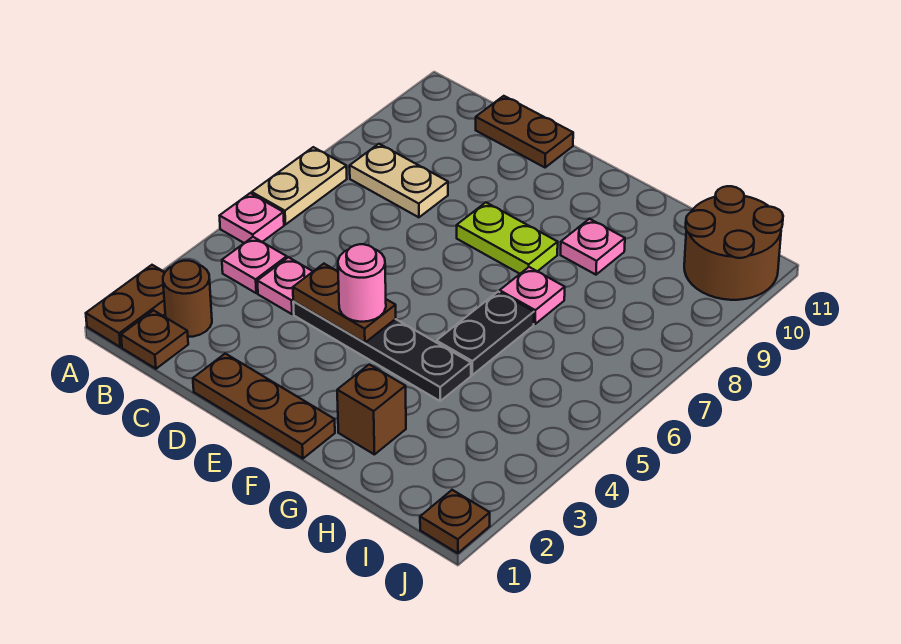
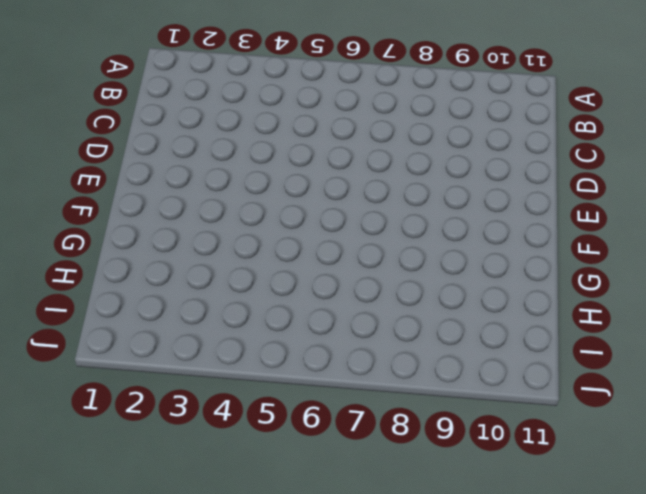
none -> brown plate A1:A2 level 1
none -> pink plate A5 level 1
none -> tan plate A6:A7 level 1

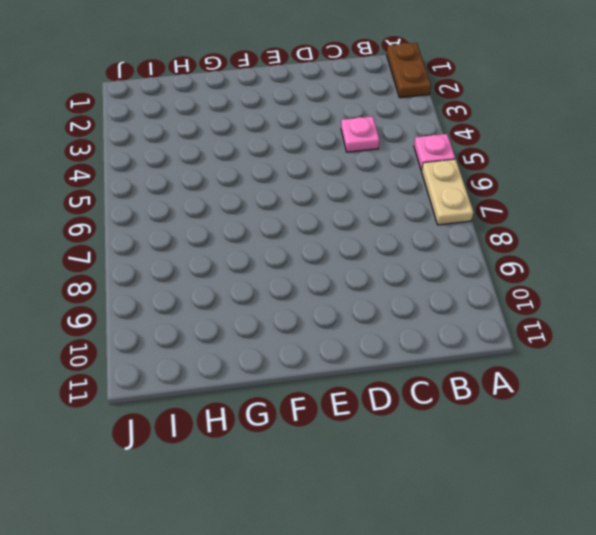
none -> brown plate B1 level 1
none -> brown round brick B2 level 1
none -> pink plate B4 level 1

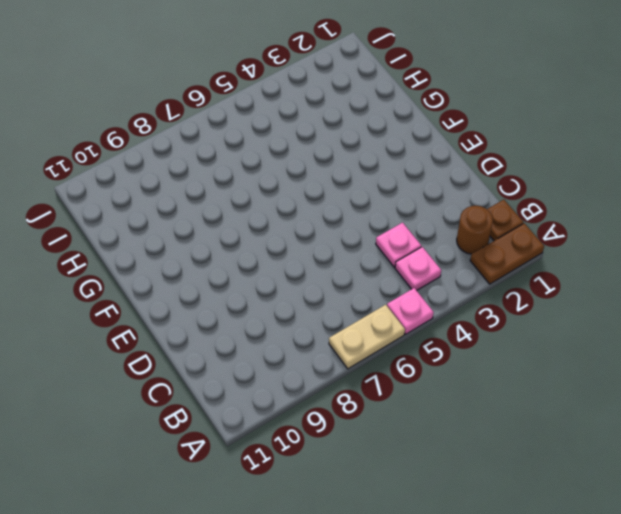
none -> tan plate B8:C8 level 1
none -> brown plate C11:D11 level 1
none -> brown plate D1:F1 level 1

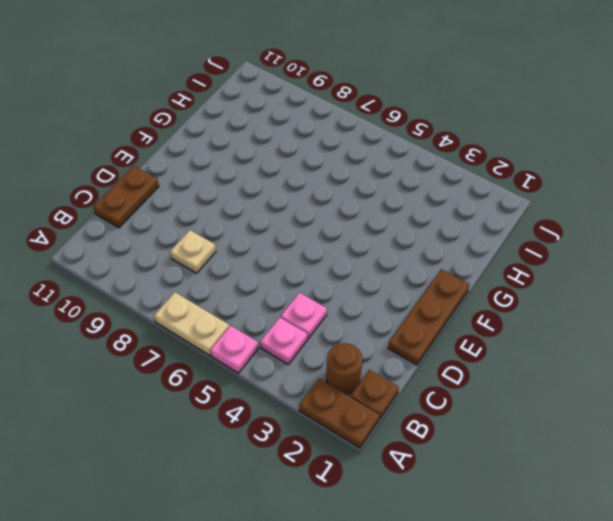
tan plate C8 level 1 -> tan plate B8:C8 level 1
none -> black plate D4:G4 level 1
none -> lime plate E8:F8 level 1
none -> brown brick G2 level 1

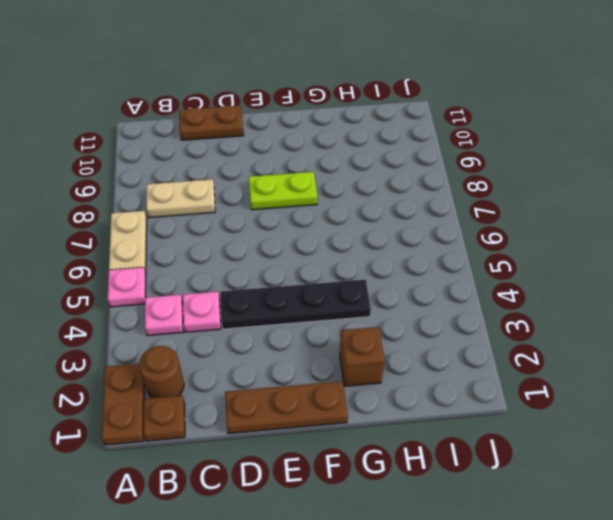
none -> black plate G5:G6 level 1
none -> pink plate G7 level 1
none -> pink plate G9 level 1

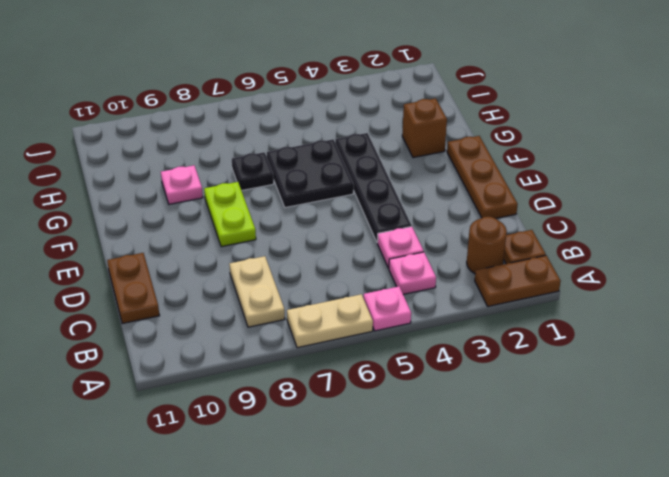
black plate F5:G6 level 1 -> black plate G5:G6 level 1
black plate G7 level 1 -> pink plate G7 level 1
none -> brown round brick I10:J11 level 1
none -> brown plate J1 level 1
none -> brown plate D4:E4 level 2

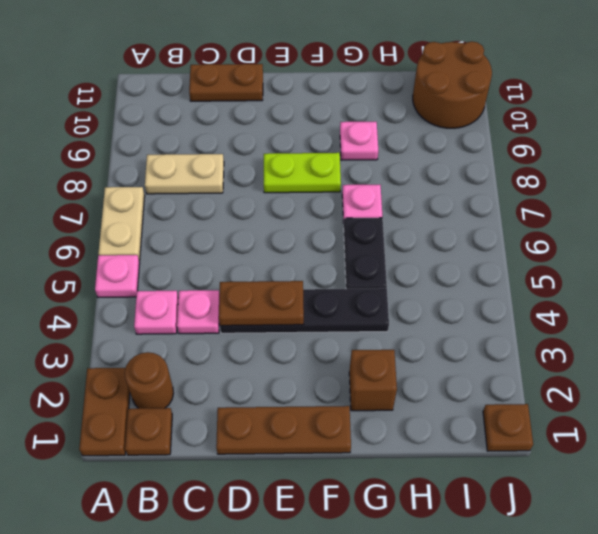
none -> pink round brick E4 level 3

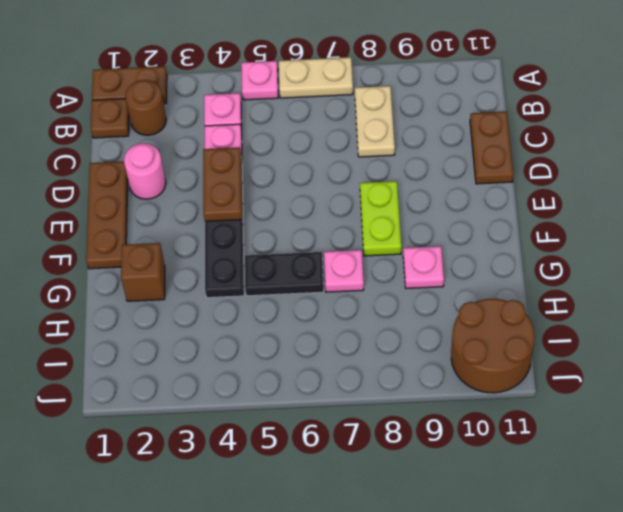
pink round brick D2 level 1 -> pink round brick E4 level 3
none -> brown plate J1 level 1

